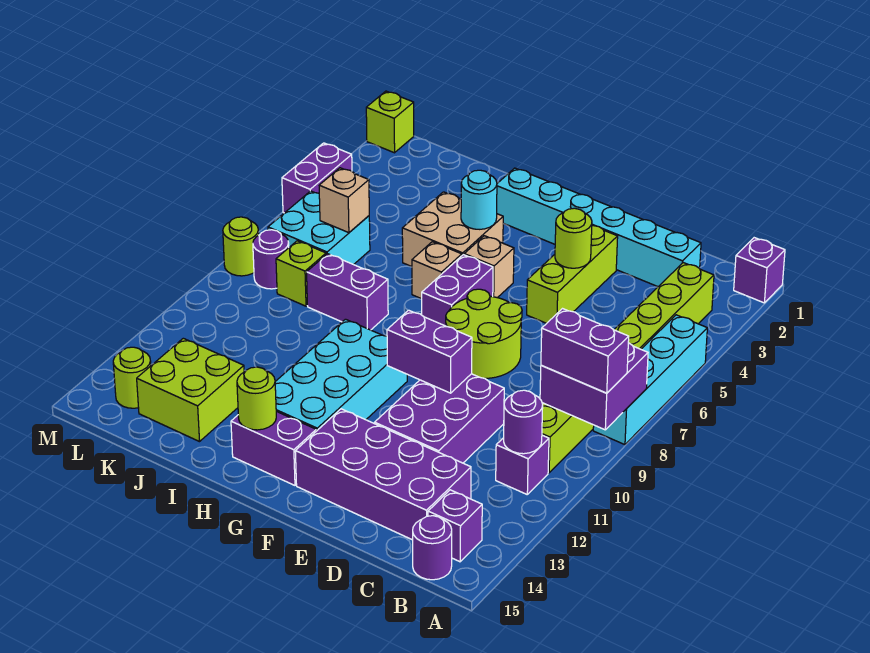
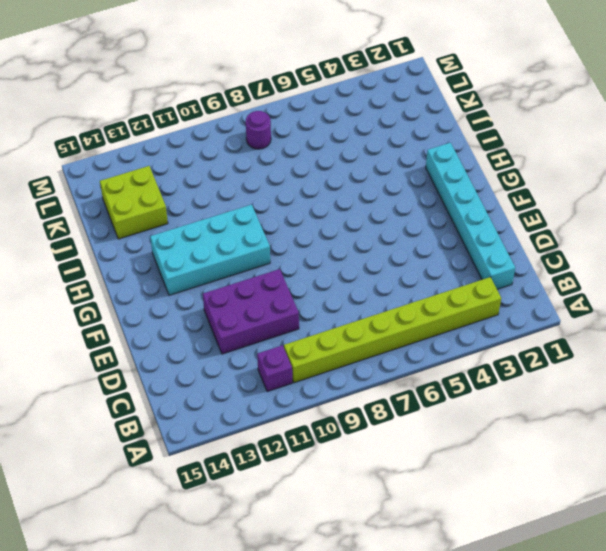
none -> purple brick A1 level 1
none -> cyan brick A5:A8 level 1
none -> purple brick B14 level 1
none -> purple round brick B15 level 1

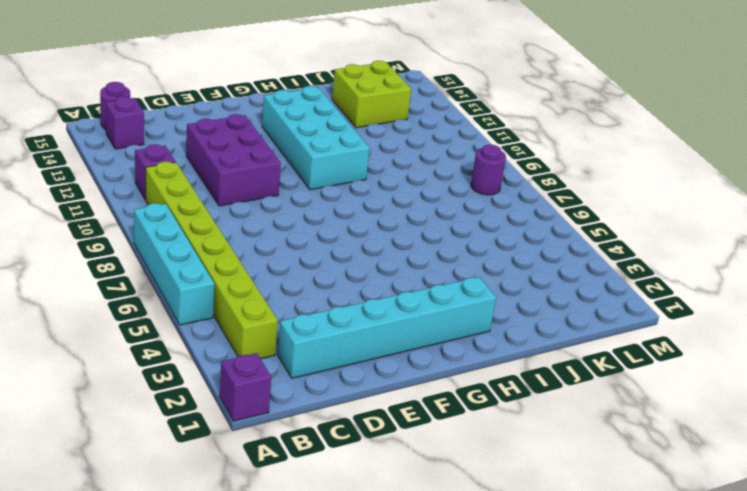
none -> purple brick C13:F14 level 1
none -> lime brick E3:E5 level 1
none -> lime round brick E7:F8 level 1
none -> tan brick G5 level 1

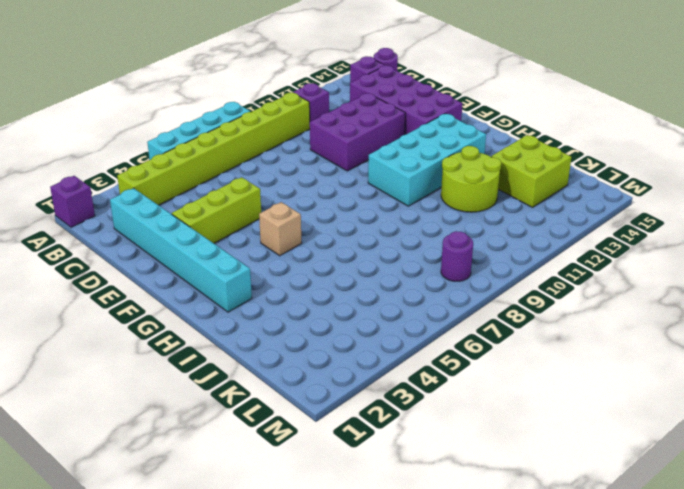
lime round brick I11:J12 level 1 -> lime round brick E7:F8 level 1
none -> purple brick G6:G7 level 1
none -> purple brick G14:H14 level 1
none -> tan brick H4:I5 level 1
none -> tan brick H6 level 1

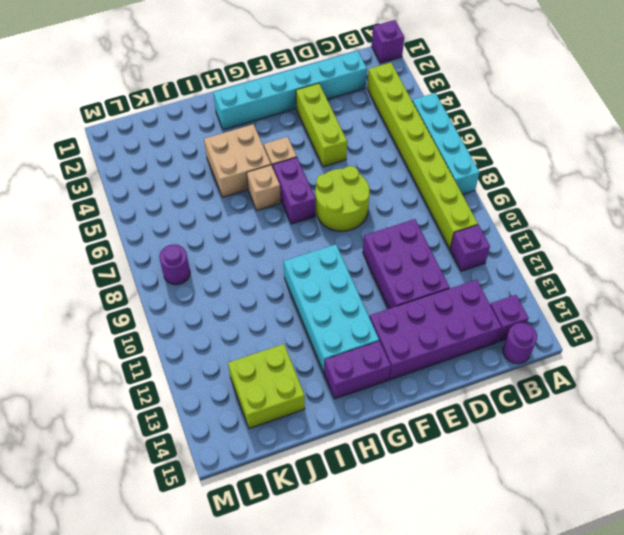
none -> purple brick I8:J8 level 1
none -> cyan brick K6:L7 level 1
none -> lime brick K8 level 1
none -> lime round brick L14 level 1

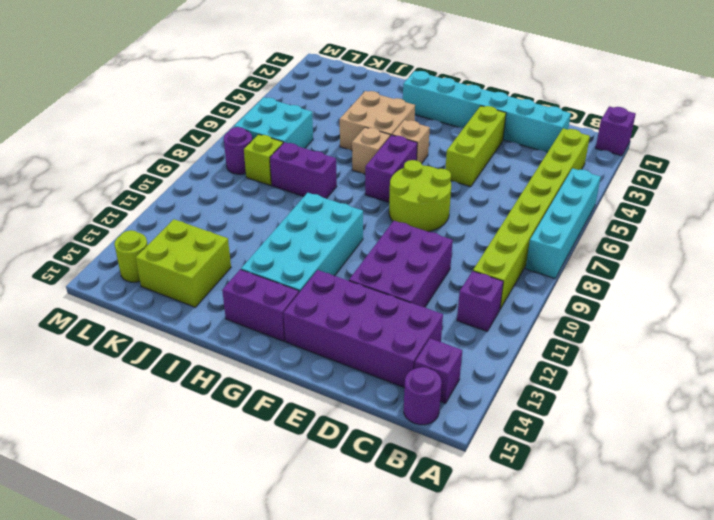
none -> lime brick M1 level 1
none -> purple brick M4:M5 level 1
none -> lime round brick M8 level 1
none -> purple brick A8:B9 level 2

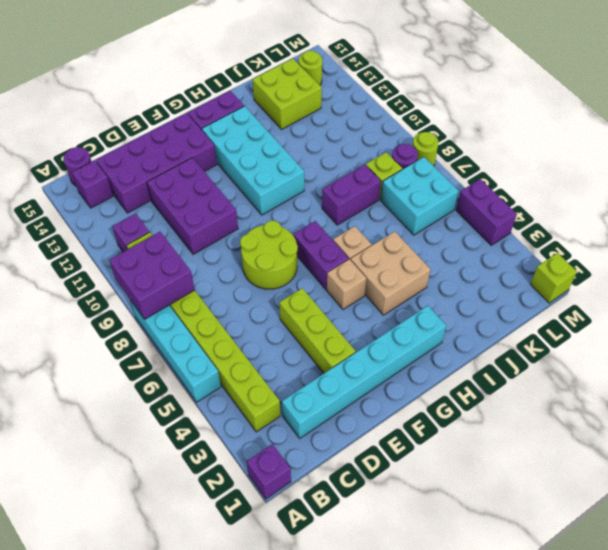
none -> purple round brick B11 level 2
none -> lime round brick E4 level 2
none -> purple brick E10:F10 level 2
none -> cyan round brick H4 level 2

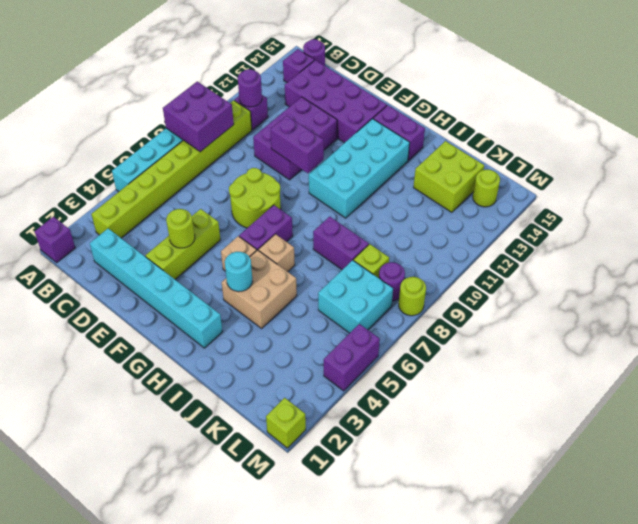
none -> lime round brick H14 level 2
none -> tan brick K6 level 2
none -> purple brick A9:B9 level 3

